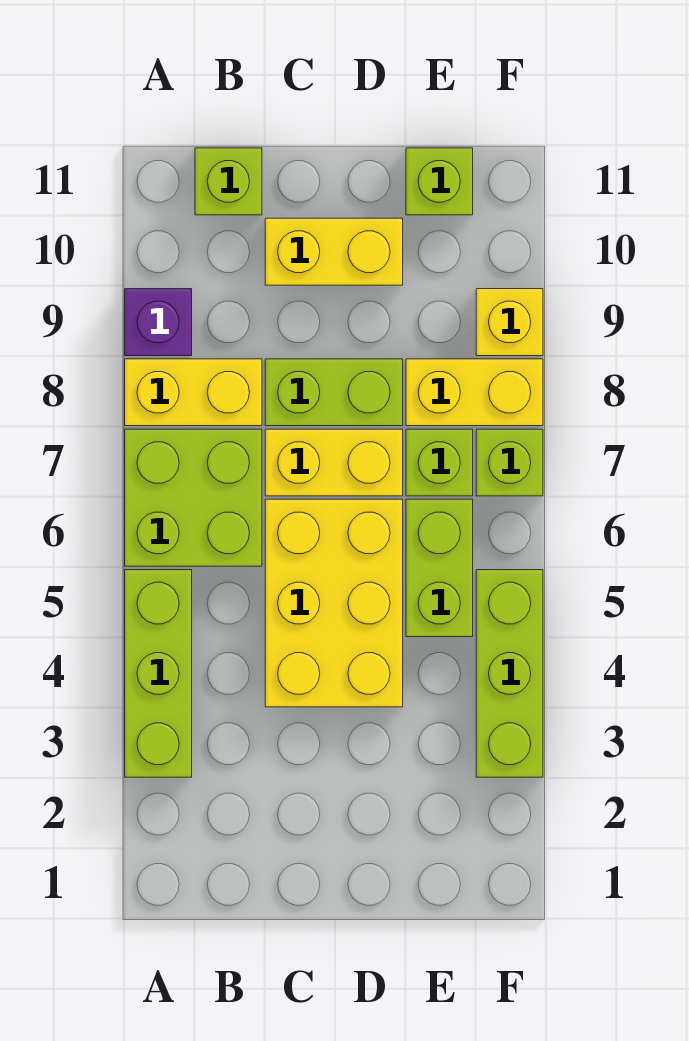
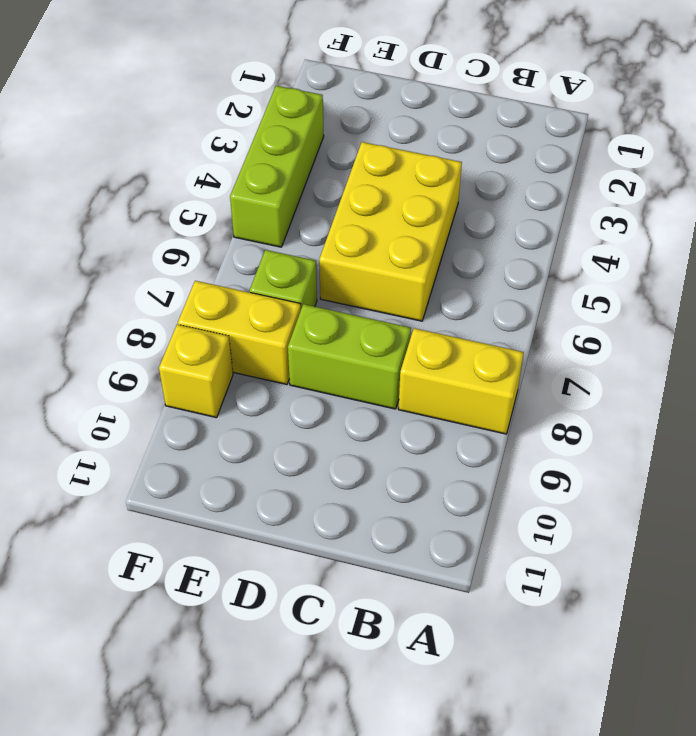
none -> lime brick A3:A5 level 1
none -> lime brick A6:B7 level 1
none -> purple brick A9 level 1

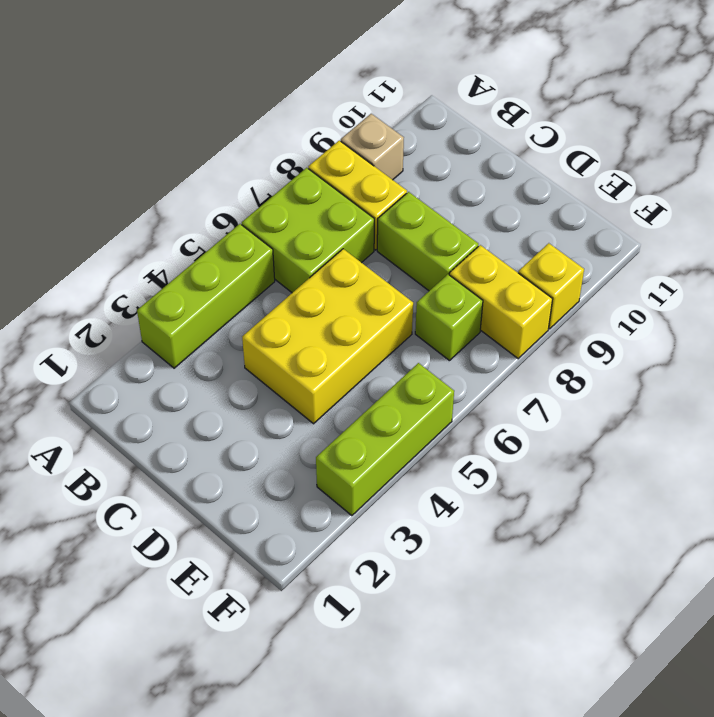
tan brick A9 level 1 -> purple brick A9 level 1
none -> lime brick B11 level 1
none -> yellow brick C7:D7 level 1
none -> yellow brick C10:D10 level 1

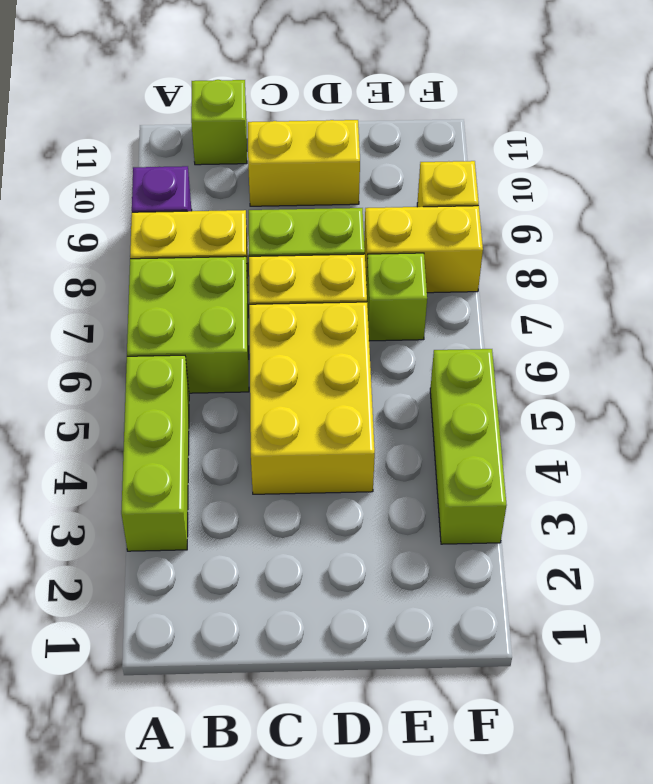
none -> lime brick E5:E6 level 1
none -> lime brick E11 level 1
none -> lime brick F7 level 1

